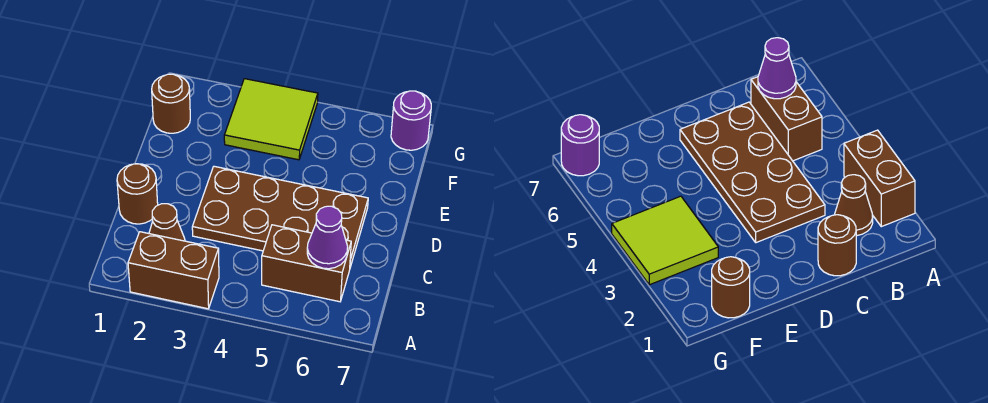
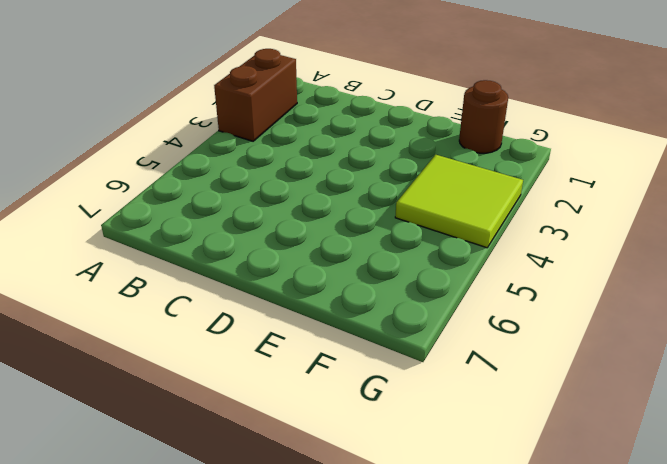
none -> brown cone B2 level 1
none -> brown brick B5:B6 level 1

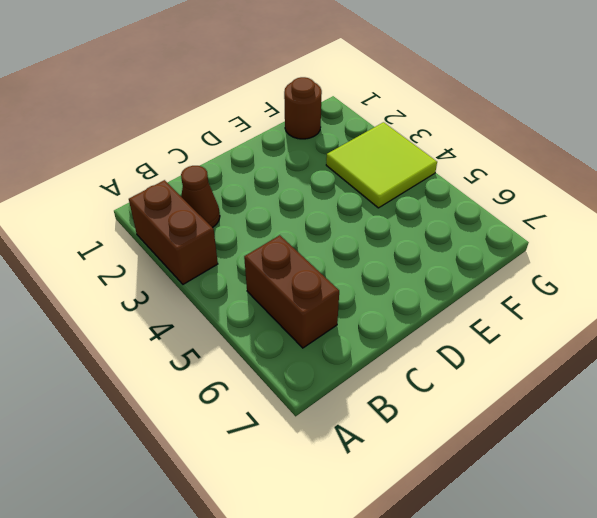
none -> brown round brick C1 level 1
none -> brown plate C3:D6 level 1

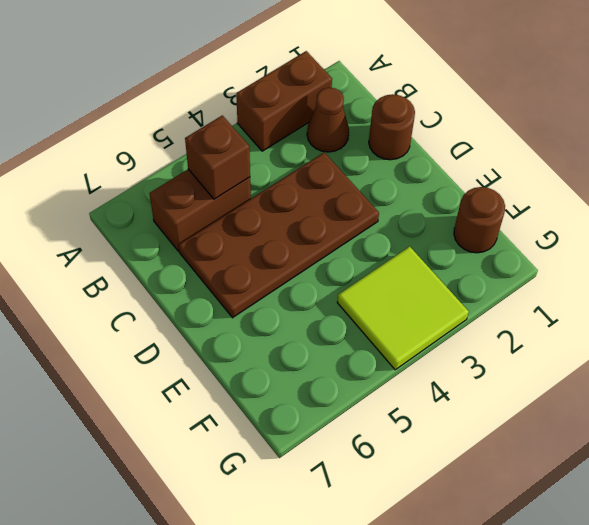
brown brick B5 level 2 -> none
none -> purple round brick G7 level 1
none -> purple cone B6 level 2

